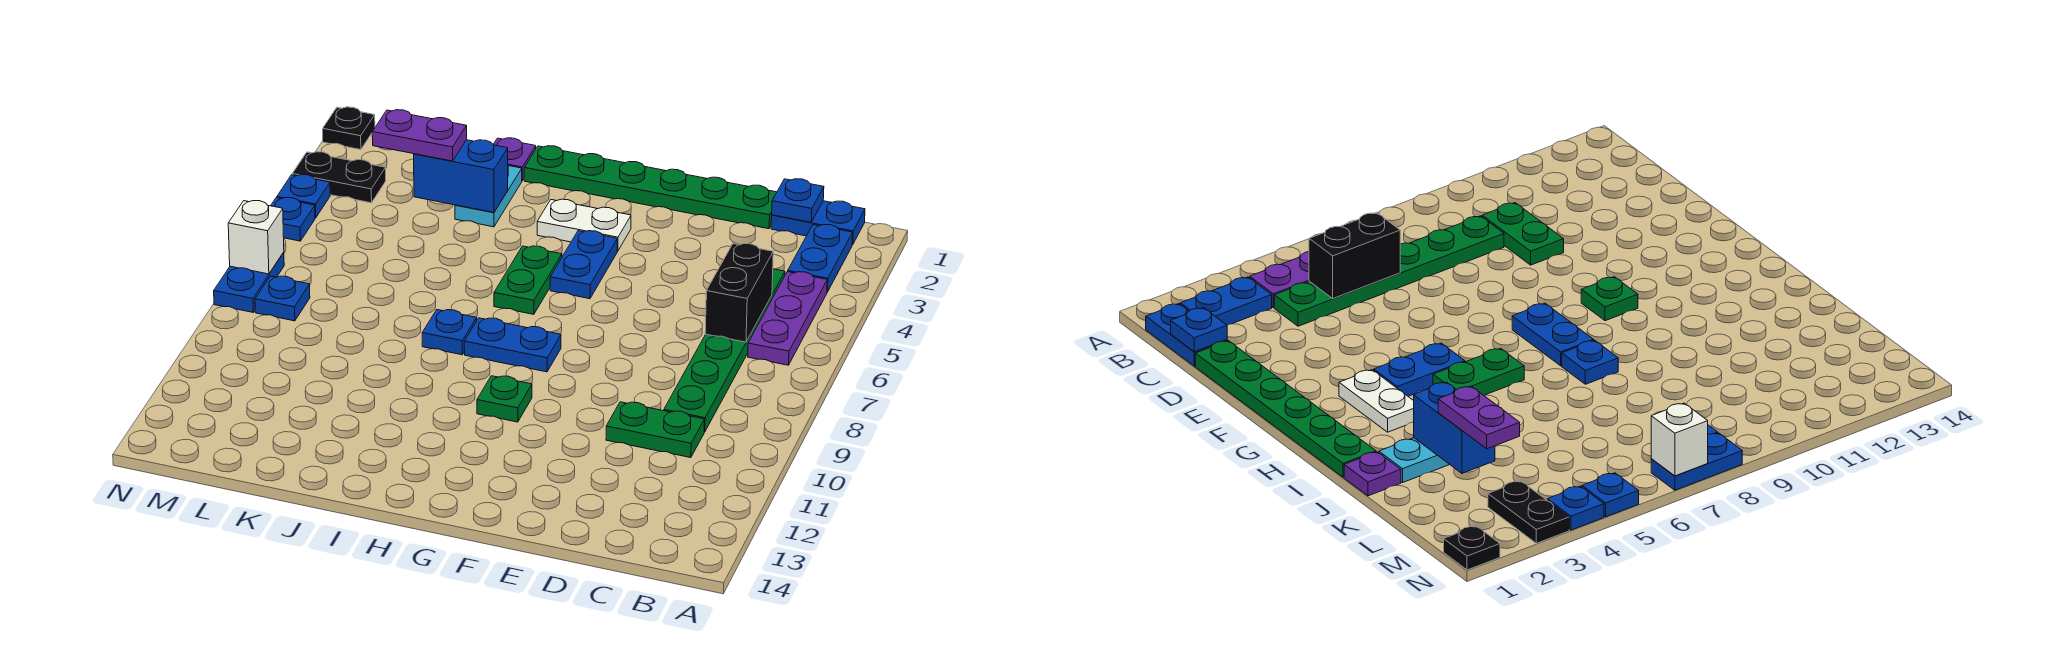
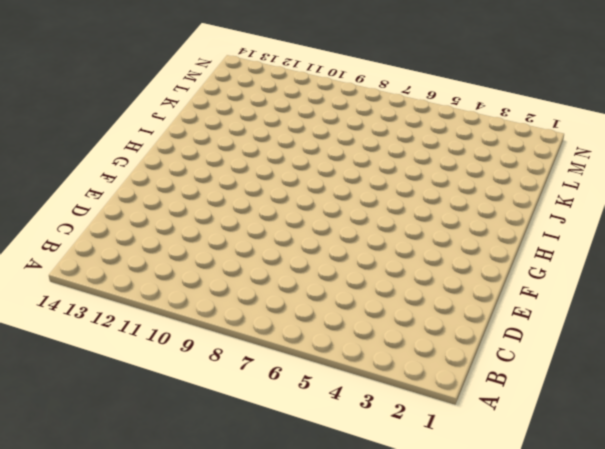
none -> blue plate B1:C1 level 1
none -> blue plate B2:B3 level 1
none -> purple plate B4:B6 level 1

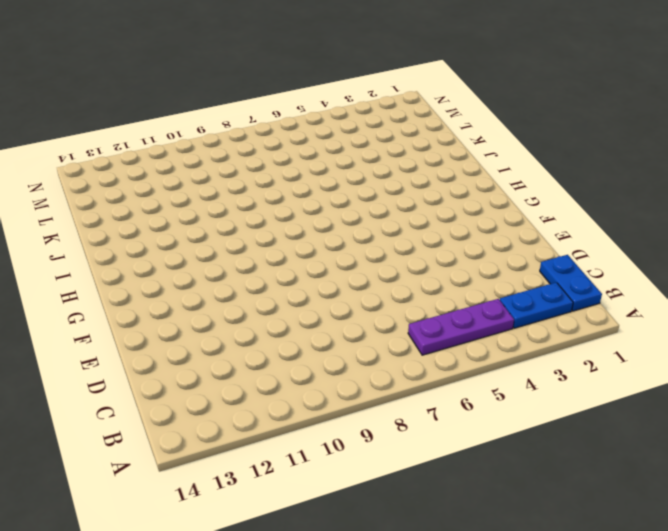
none -> green plate C4:C9 level 1
none -> green plate C10:D10 level 1
none -> green plate D1:I1 level 1

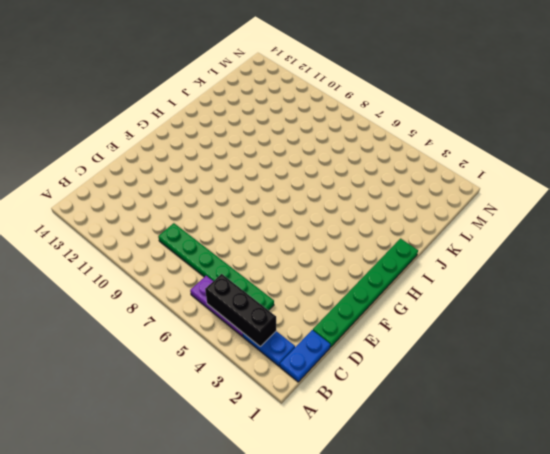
black brick B3:B5 level 2 -> none
none -> green plate C10:D10 level 1
none -> white plate G3:H3 level 1
none -> blue plate G4:G5 level 1

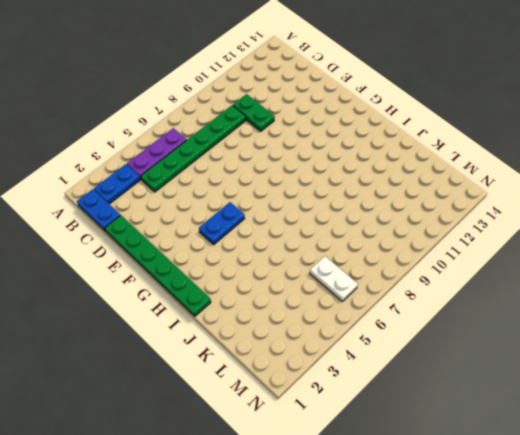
white plate L6:M6 level 1 -> white plate G3:H3 level 1
none -> blue plate G8:H8 level 1
none -> green plate G10 level 1
none -> green plate H5:H6 level 1

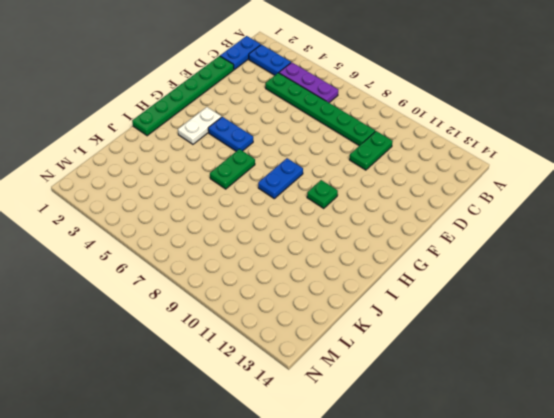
green plate H6:I6 level 1 -> green plate H5:H6 level 1
none -> blue plate I8 level 1
none -> purple plate J1 level 1
none -> cyan plate J2:J3 level 1

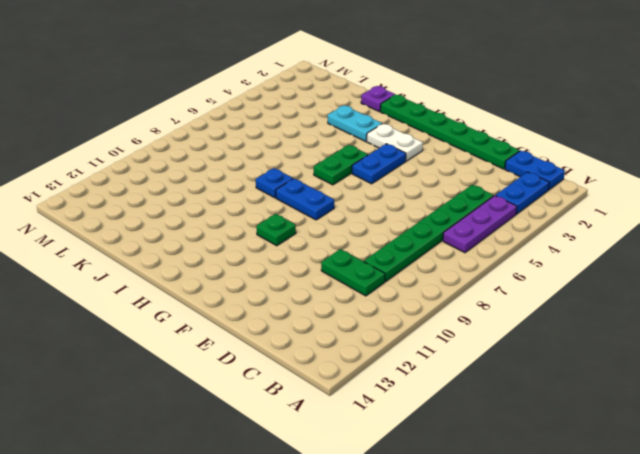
cyan plate I3:J3 level 1 -> cyan plate J2:J3 level 1
none -> black plate M3:N3 level 1
none -> blue plate M8 level 1
none -> black plate N1 level 1

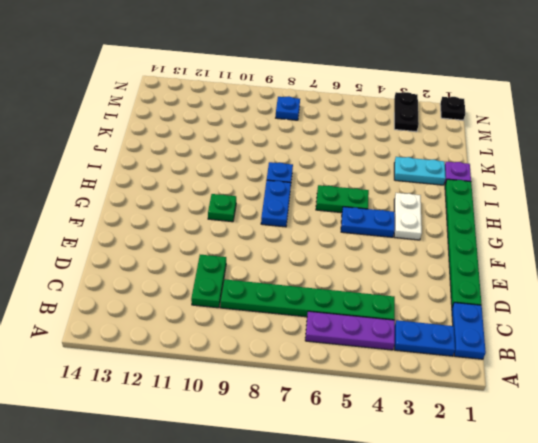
none -> blue plate N4 level 1
none -> blue plate N5 level 1
none -> blue plate N7:N8 level 1

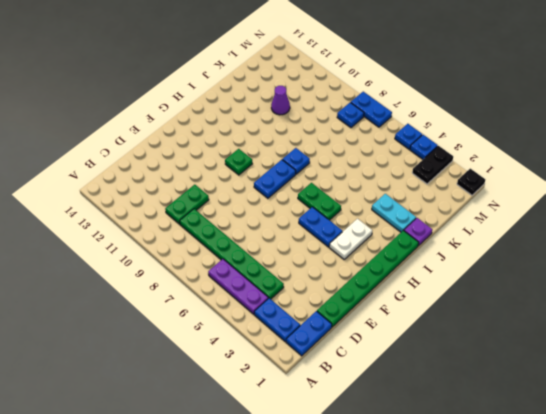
purple cone K11 level 1 -> none
none -> blue plate C1 level 2
none -> black brick C5:C6 level 2
none -> blue brick J3:K3 level 2

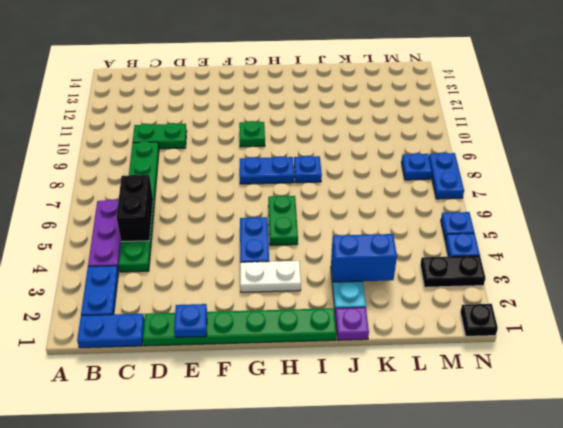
blue plate E1 level 2 -> blue plate C1 level 2
none -> white brick N7 level 2
none -> purple plate K3:L3 level 3

